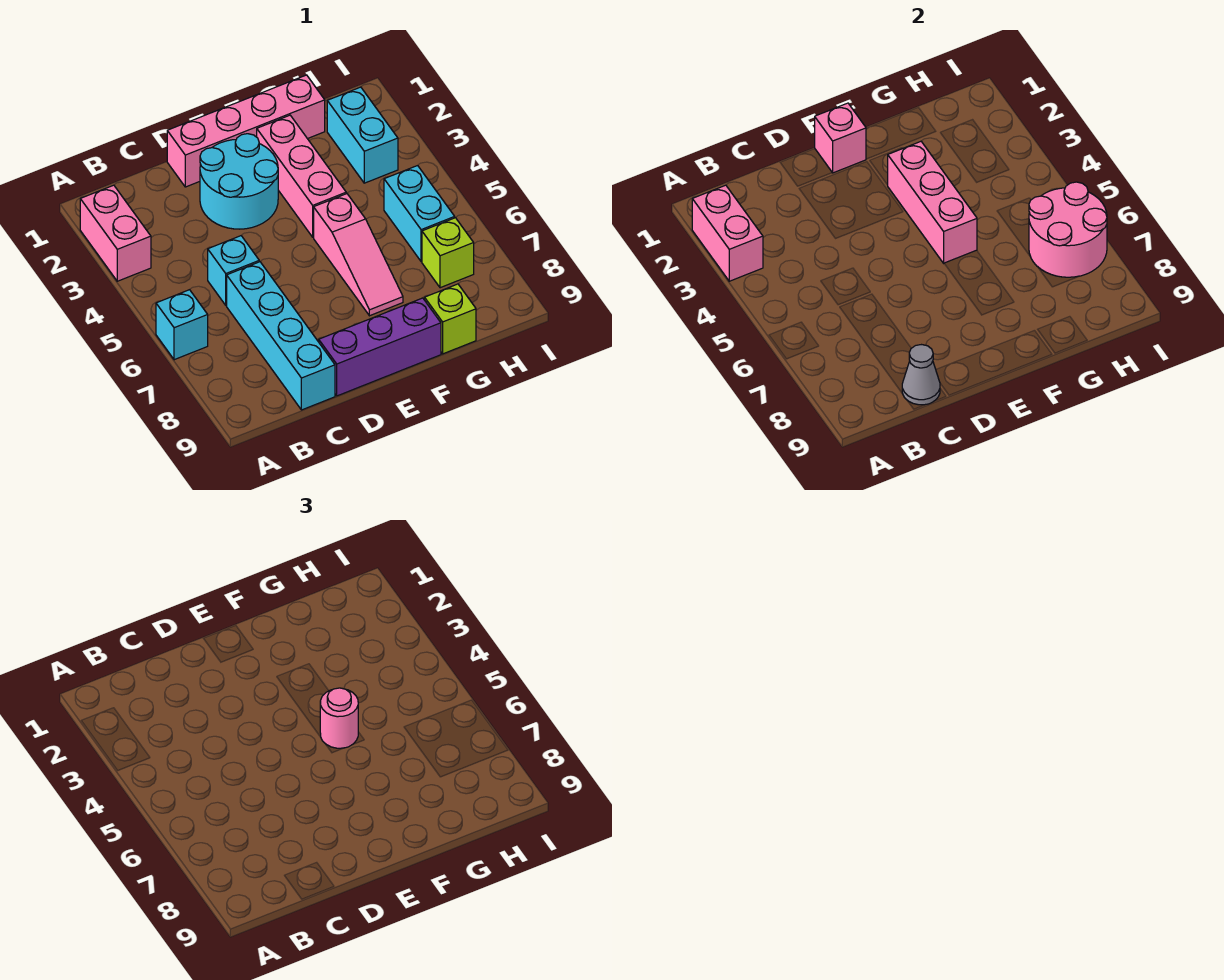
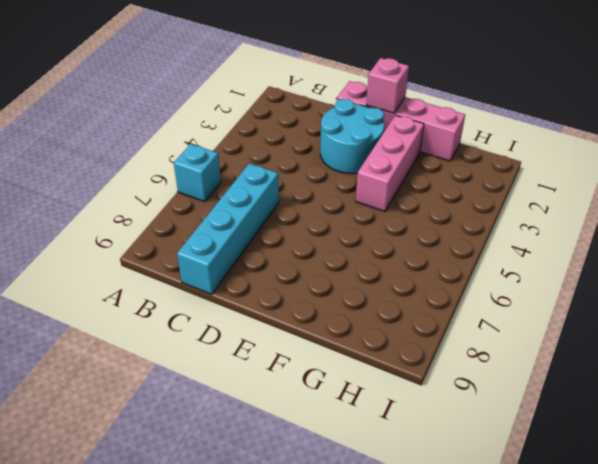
none -> pink brick A2:A3 level 1
none -> cyan brick C5 level 1
none -> purple brick D9:F9 level 1

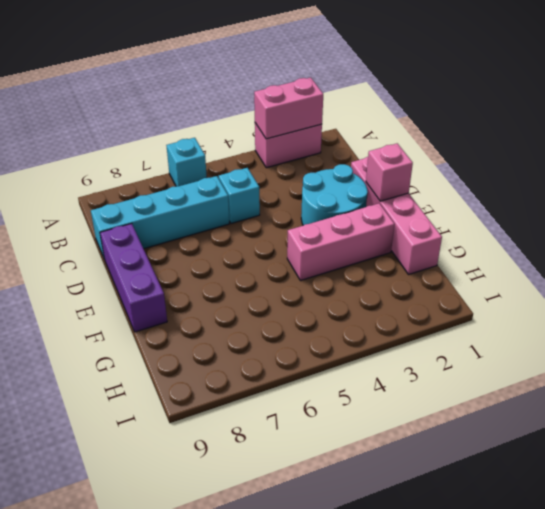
none -> pink slope F5:F7 level 1 top 5
none -> lime brick G9 level 1
none -> cyan brick H2:H3 level 1

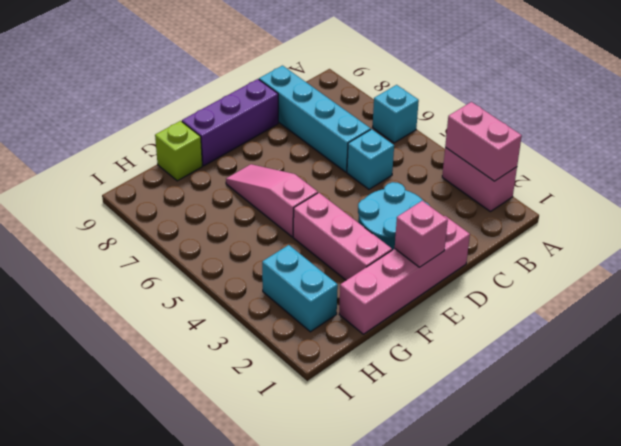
none -> cyan brick H5:H6 level 1
none -> lime brick H7 level 1
none -> grey cone C9 level 2

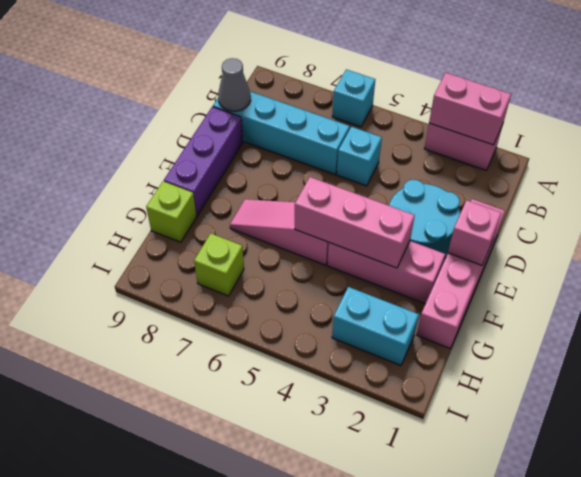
none -> cyan brick H5:H6 level 1
none -> pink round brick H6:I7 level 2
none -> pink round brick F5 level 3

